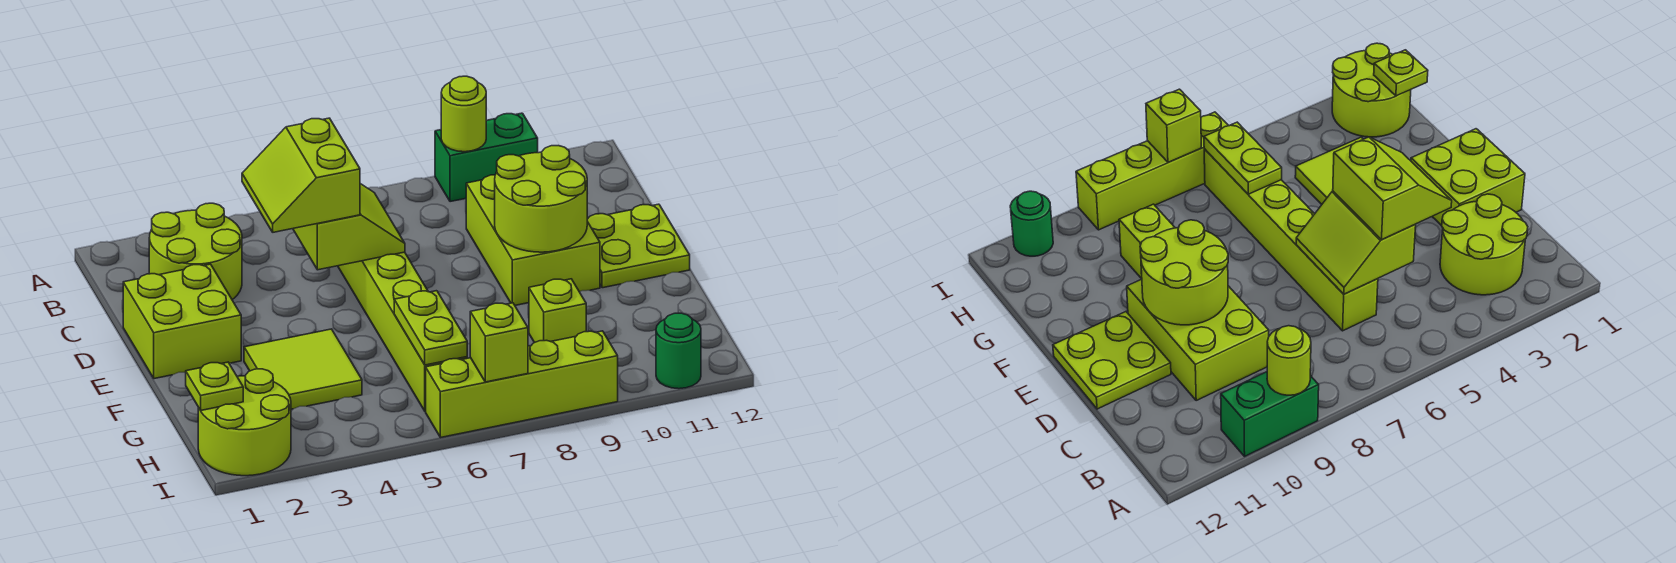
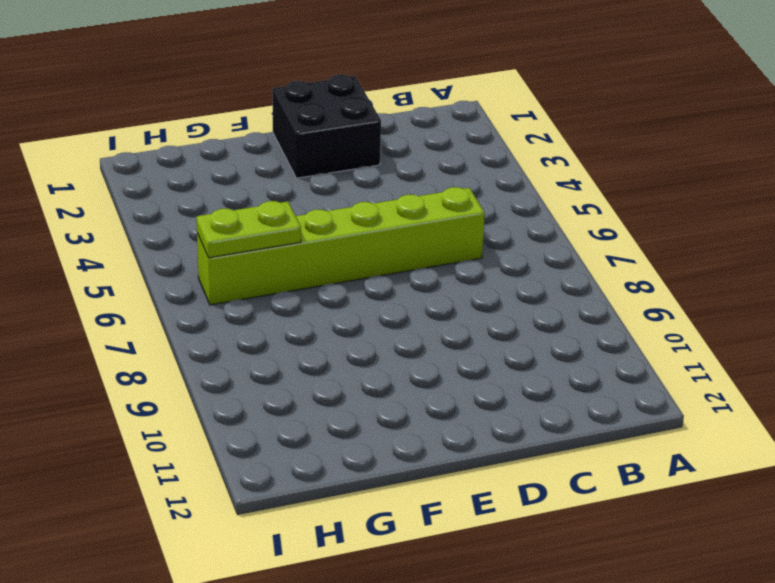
black brick D1:E2 level 1 -> lime brick D1:E2 level 1
none -> green brick A9:A10 level 1
none -> lime round brick B2:C3 level 1
none -> lime brick C9:E10 level 1

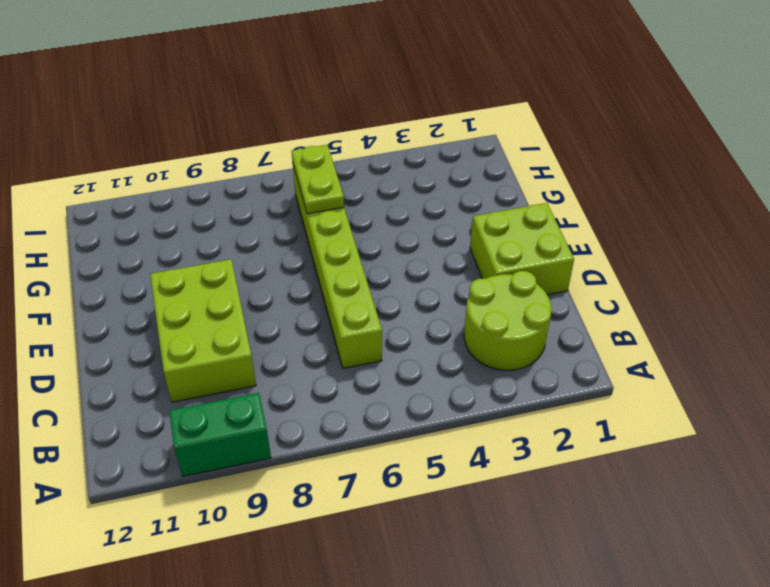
none -> lime plate D11:E12 level 1
none -> lime tile F3:G4 level 1
none -> lime brick G9 level 1

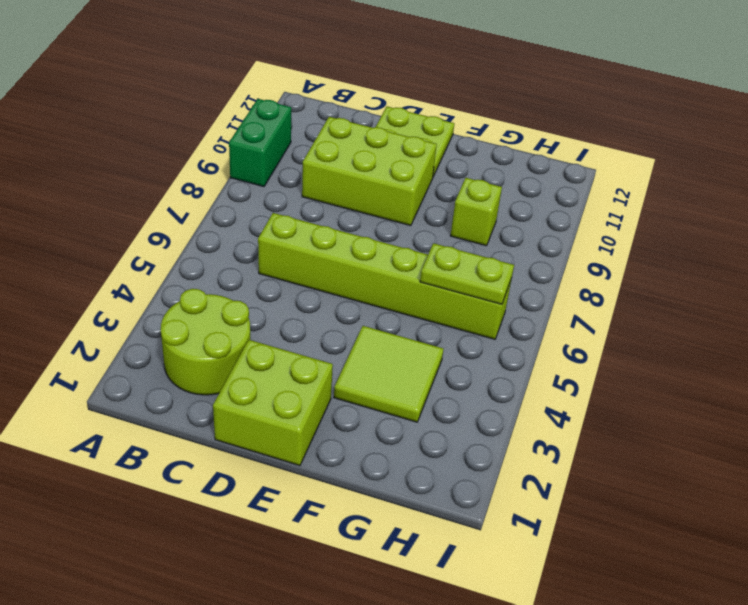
none -> lime round brick H1:I2 level 1
none -> lime brick I6:I9 level 1
none -> green round brick I11 level 1

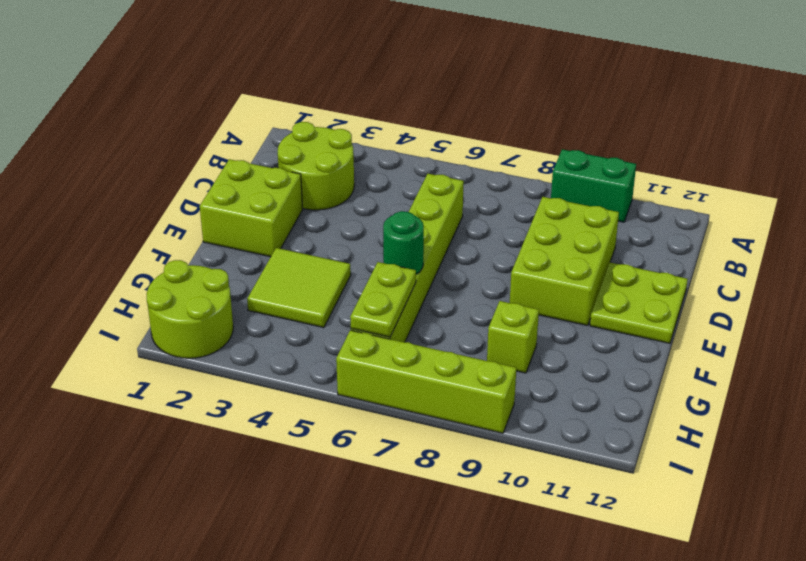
green round brick F6 level 2 -> green round brick I11 level 1
none -> lime round brick A9 level 2
none -> lime slope C5:D6 level 2 top 5
none -> lime round brick D9:E10 level 2

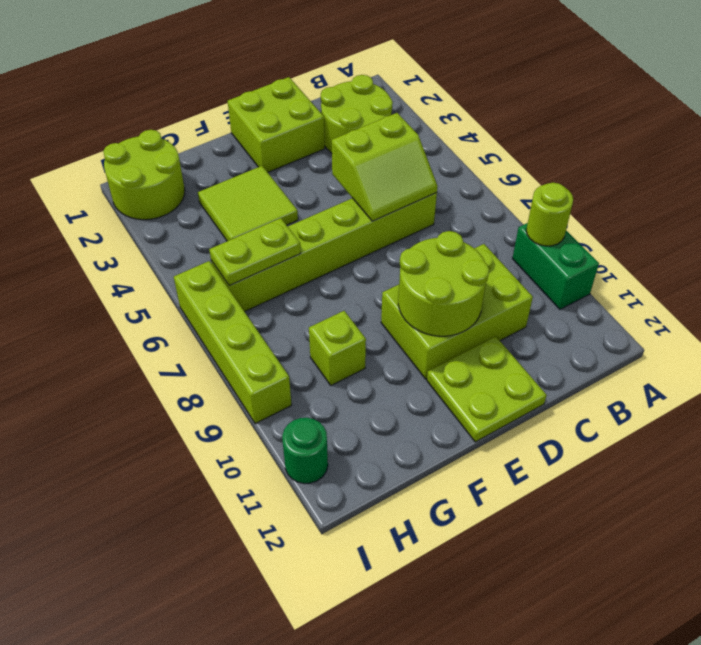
none -> lime plate H1 level 2
none -> lime brick I7 level 2
none -> lime slope C4:D5 level 3 top 5

